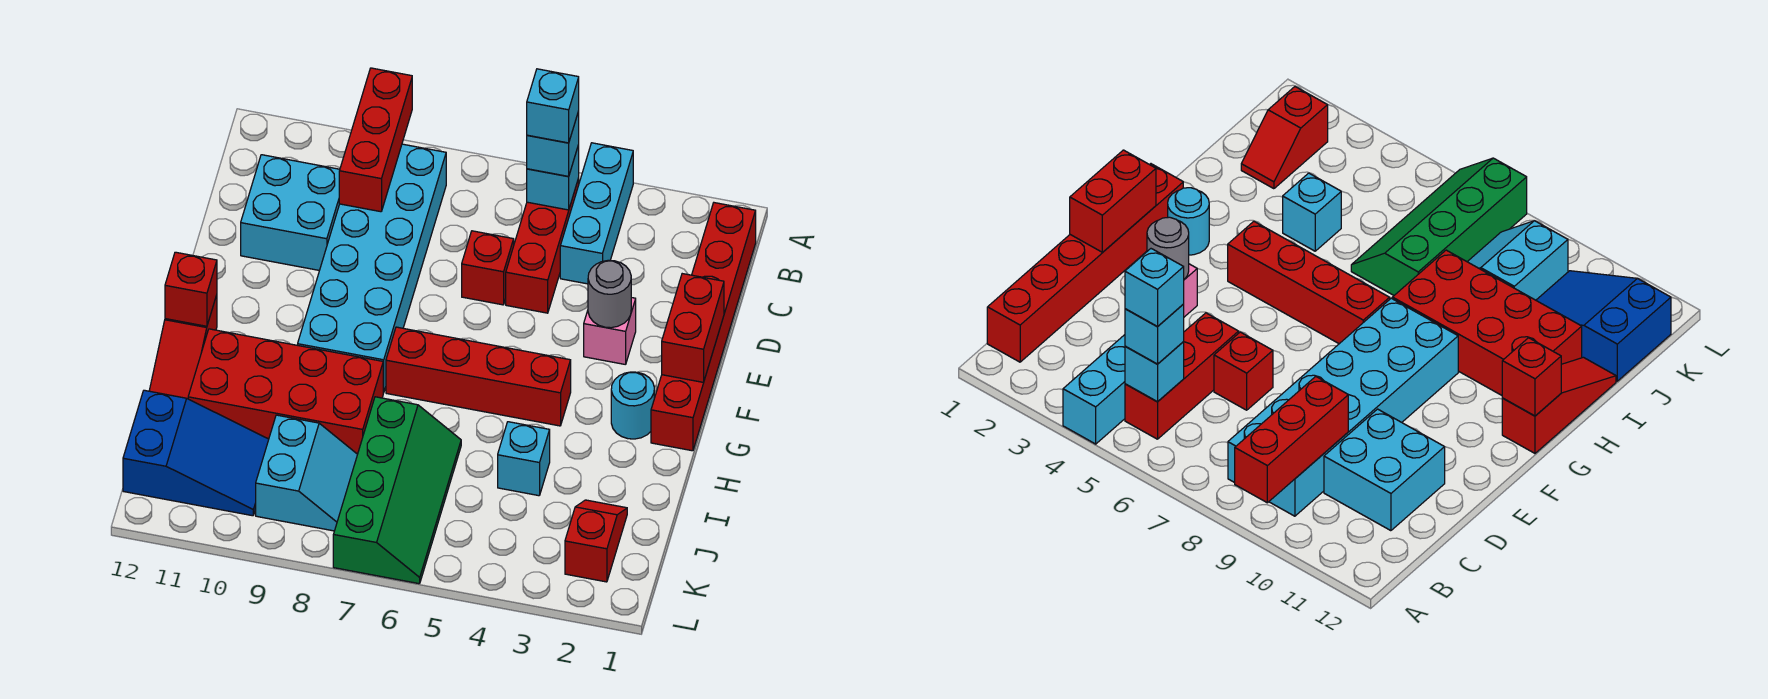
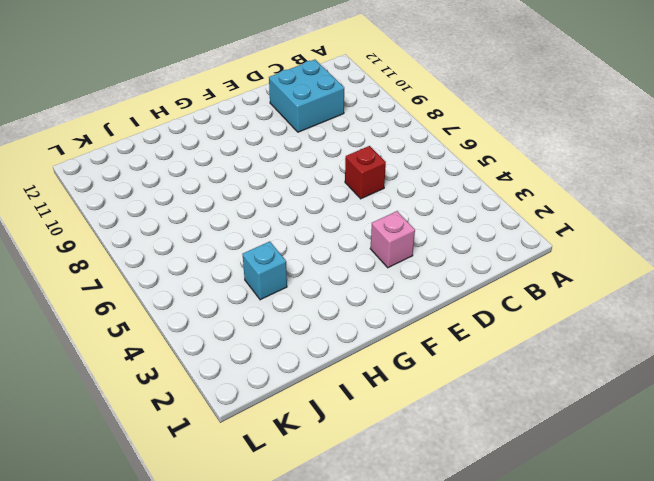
none -> cyan brick A4:C4 level 1
none -> red brick B1:G1 level 1
none -> red brick B5:D5 level 1

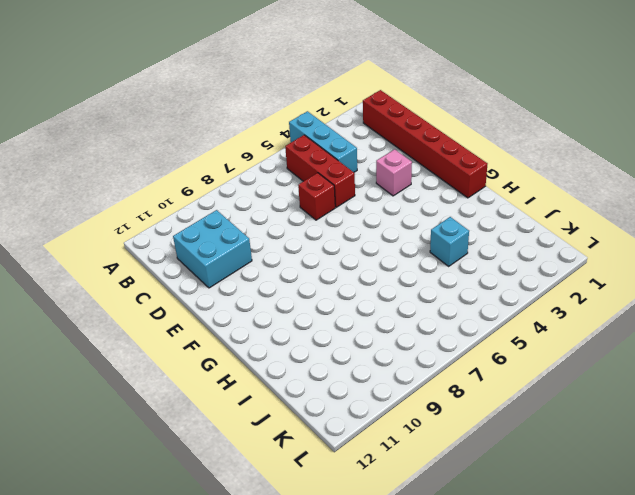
none -> cyan brick B8:G9 level 1
none -> cyan round brick G2 level 1
none -> red brick G4:G7 level 1

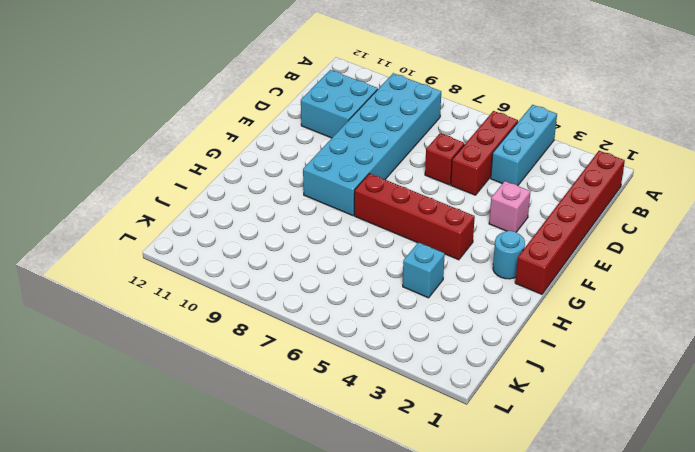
none -> red slope G12:I12 level 1 top G
none -> red brick H8:I11 level 1
none -> green slope I6:L7 level 1 top 7

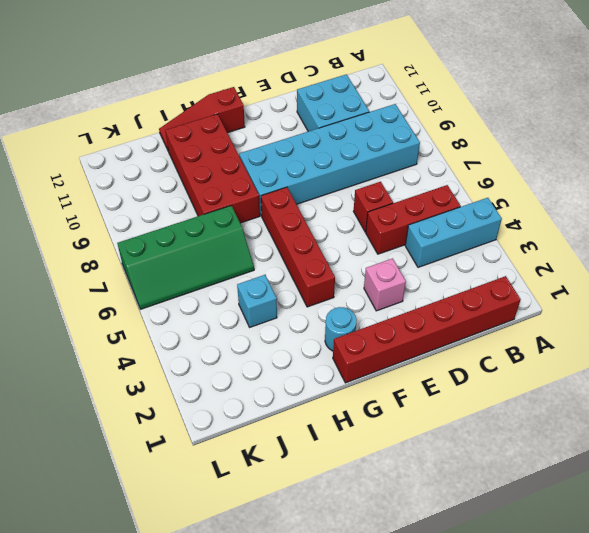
none -> red slope J2:K2 level 1 top K
none -> cyan slope J8:K9 level 1 top 9
none -> blue slope J10:K12 level 1 top 12

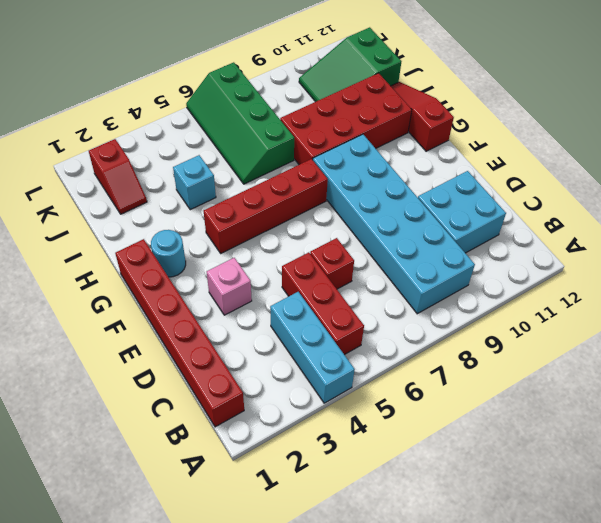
green slope J10:K12 level 1 top 12 -> blue slope J10:K12 level 1 top 12
none -> cyan slope J8:K9 level 1 top 9
none -> red brick A9:C9 level 2
none -> cyan brick B5 level 2

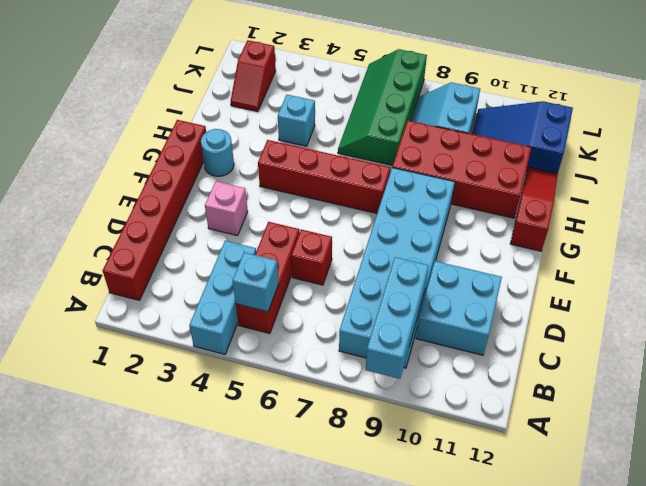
cyan brick A9:C9 level 2 -> red brick A9:C9 level 2
none -> red brick E1:F1 level 2
none -> grey round brick E3 level 2
none -> red brick G12 level 2

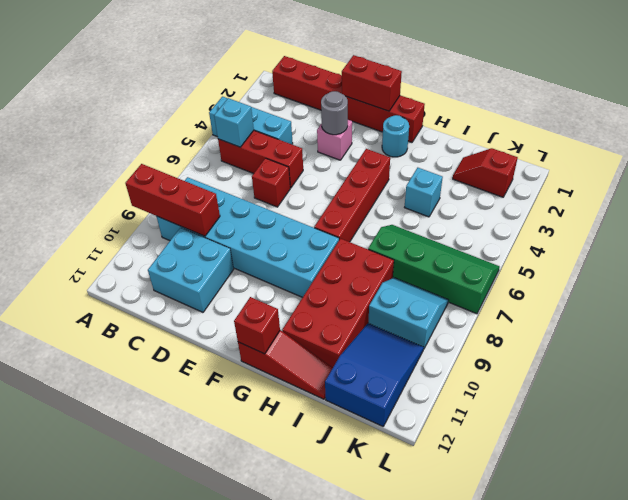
none -> cyan brick B5 level 3
none -> cyan brick B5 level 4

